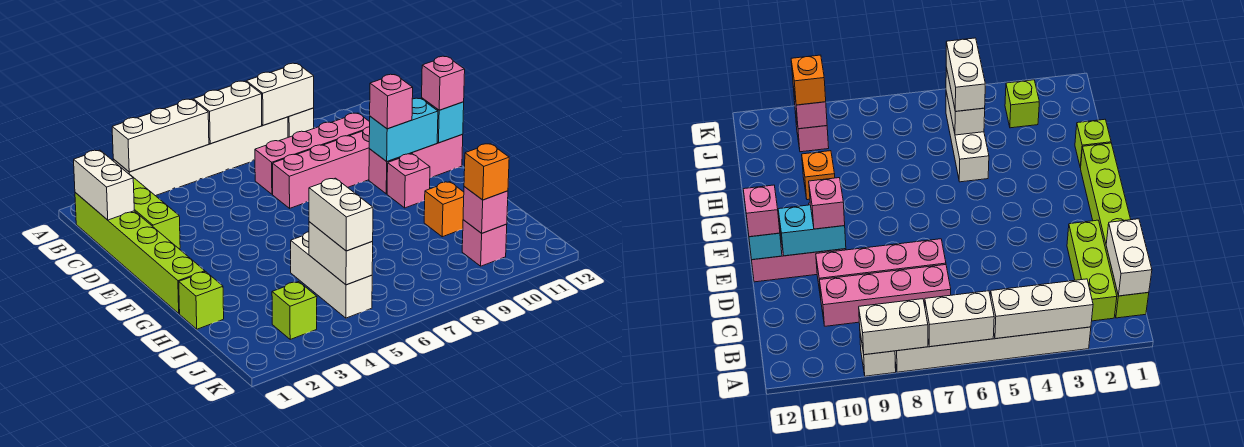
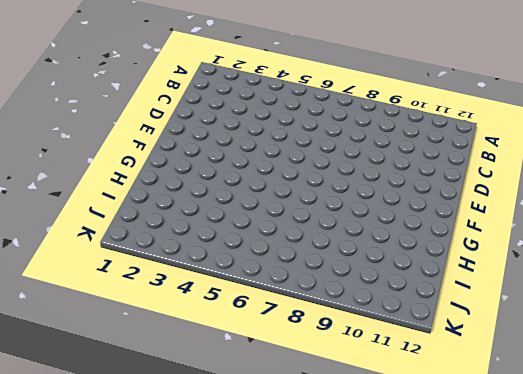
none -> white brick A3:A8 level 1
none -> white brick A9 level 1
none -> lime brick B1:G1 level 1

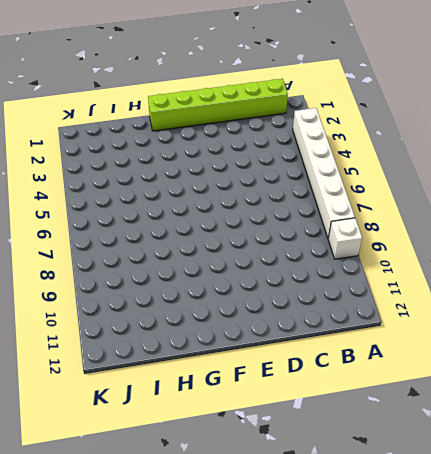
none -> lime brick B2:D2 level 1
none -> pink brick C7:C10 level 1
none -> pink brick D7:D10 level 1

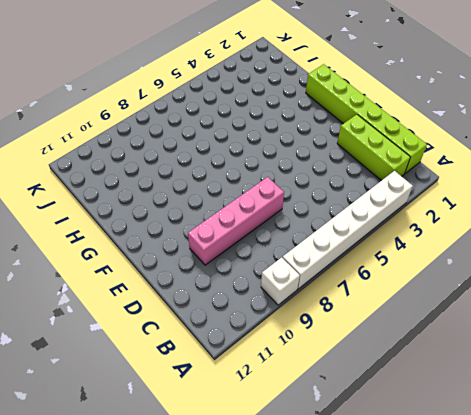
none -> pink brick C7:C10 level 1
none -> pink brick E10:E12 level 1
none -> pink brick F10 level 1

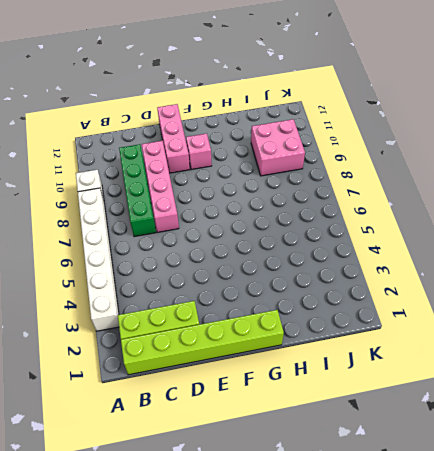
green brick C7:C10 level 1 -> pink brick C7:C10 level 1
pink brick I9:J10 level 1 -> pink brick J10 level 1
none -> lime brick H1 level 1
none -> white brick H5:J5 level 1
none -> orange brick H10 level 1

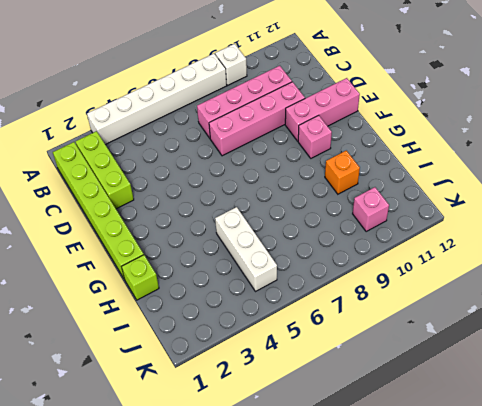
none -> lime brick J3 level 1
none -> white brick A3:A5 level 2
none -> white brick A6:A7 level 2

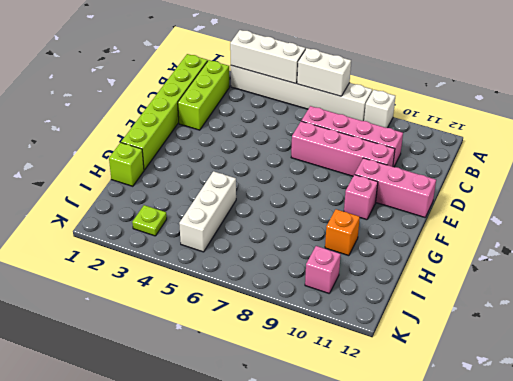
lime plate J3 level 1 -> lime brick J3 level 1
none -> white brick A8:A9 level 2
none -> white brick B1:C1 level 2
none -> cyan brick E10:E11 level 2

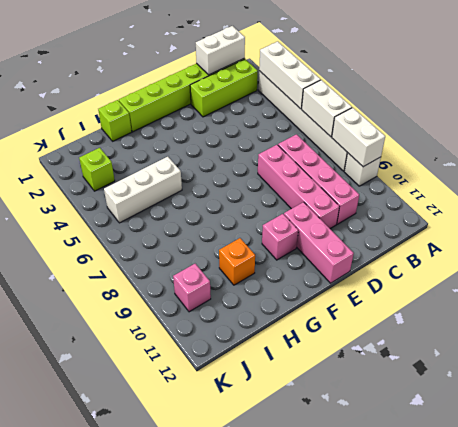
none -> cyan brick E10:E11 level 2
none -> cyan brick E12 level 2
none -> white brick I5:J5 level 2

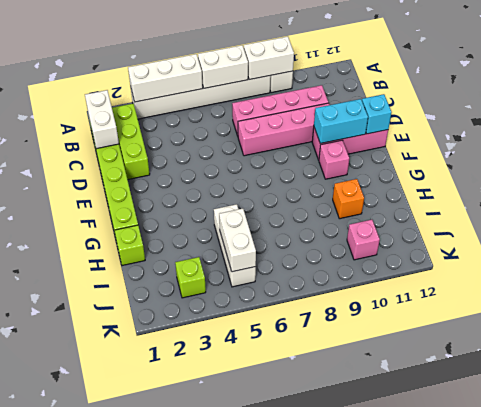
none -> pink brick J10 level 2
none -> pink brick E10 level 3
none -> pink brick E12 level 3

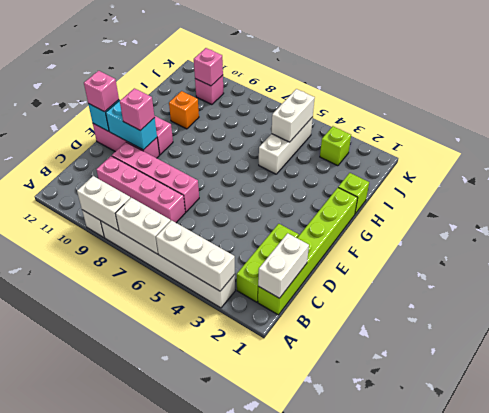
none -> white brick I5:J5 level 3
none -> orange brick J10 level 3

